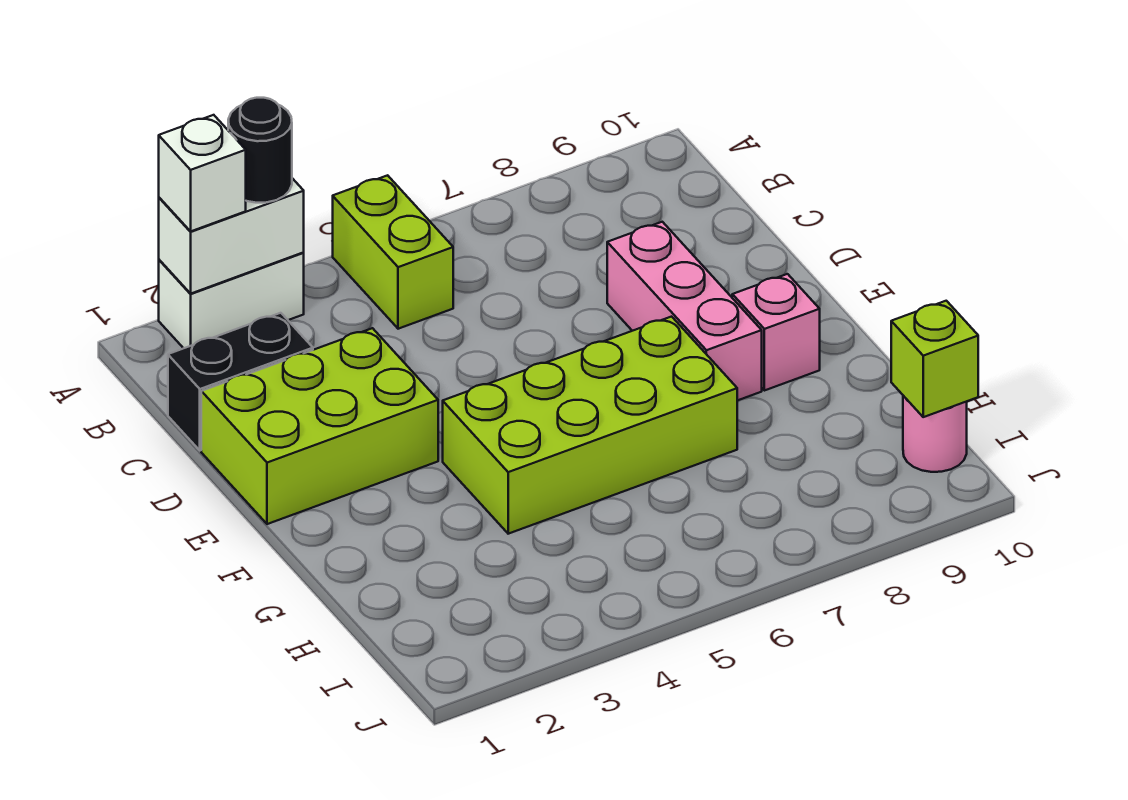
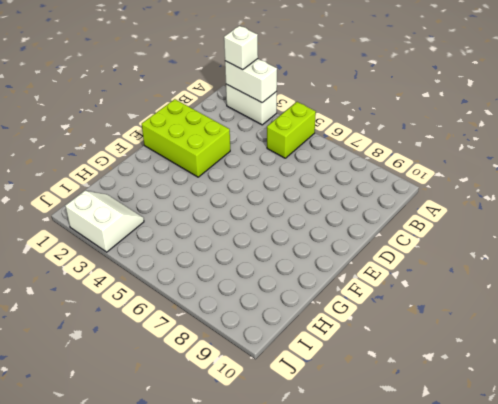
white slope I2:J3 level 1 top J -> none
none -> black brick C1:C2 level 1
none -> pink brick D8:F8 level 1
none -> lime brick F4:G7 level 1

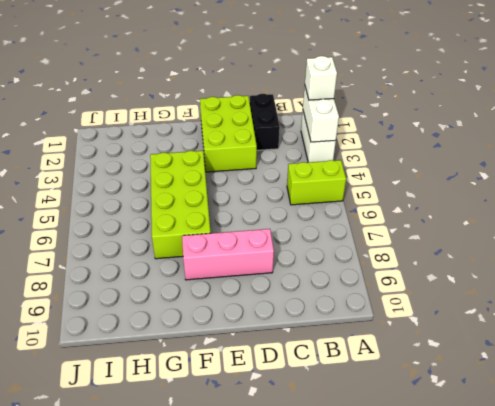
none -> pink brick F9 level 1
none -> pink round brick I10 level 1
none -> lime brick I10 level 2

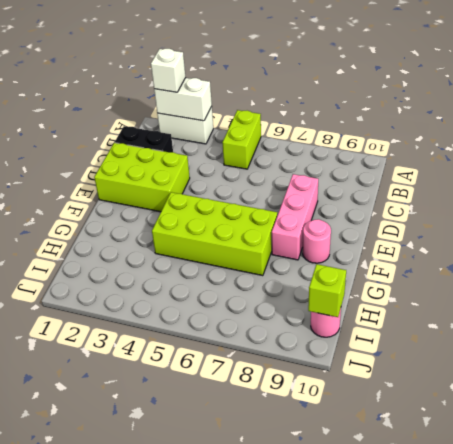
pink round brick F9 level 1 -> pink brick F9 level 1
none -> black round brick A3 level 3

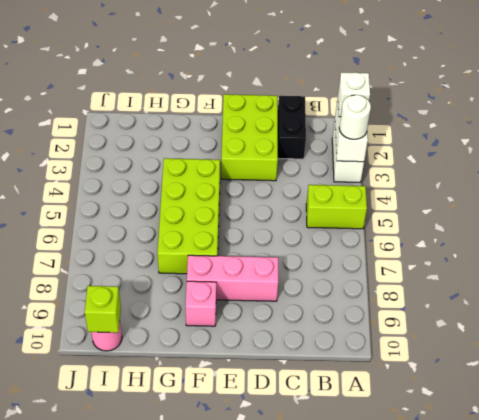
white round brick A3 level 3 -> black round brick A3 level 3

